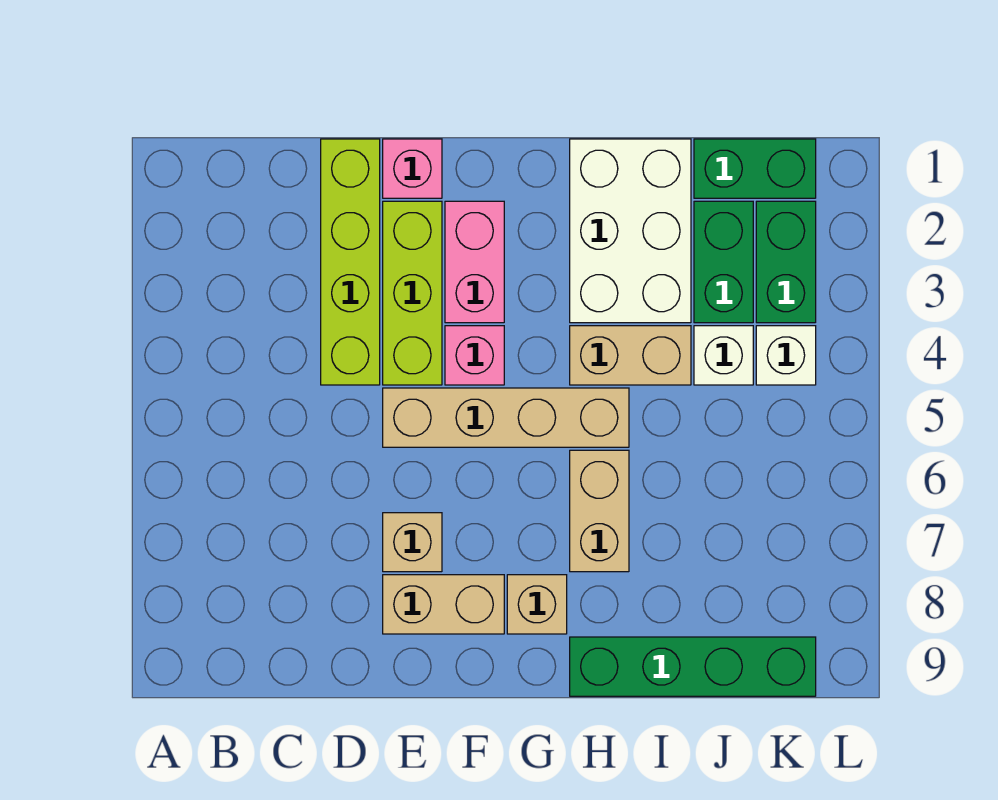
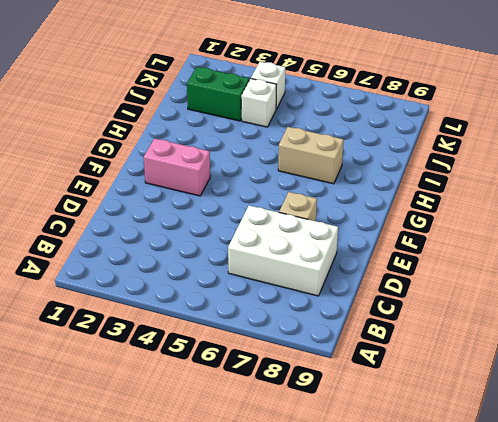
white brick C6:D8 level 1 -> white brick H1:I3 level 1
none -> lime brick D1:D4 level 1
none -> pink brick E1 level 1
none -> lime brick E2:E4 level 1

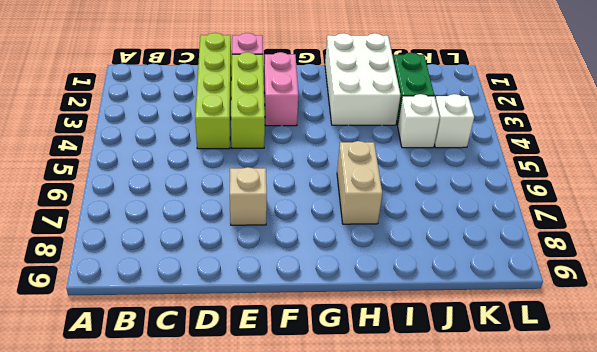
none -> tan brick E5:H5 level 1
none -> tan brick E8:F8 level 1
none -> pink brick F4 level 1

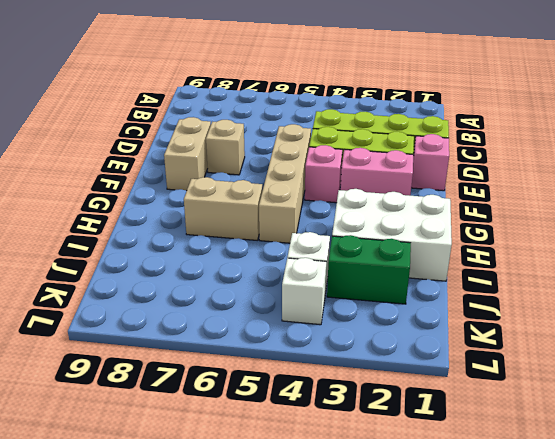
none -> tan brick G8 level 1
none -> tan brick H4:I4 level 1
none -> green brick H9:K9 level 1

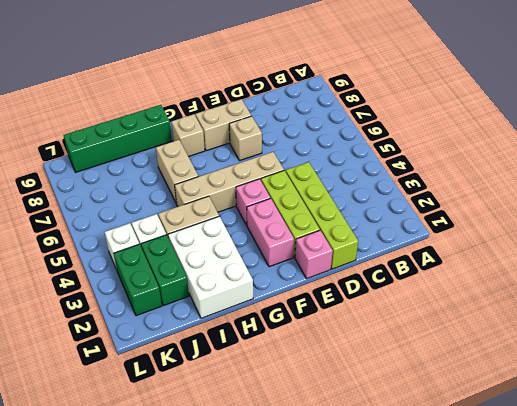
none -> green brick J1:K1 level 1

